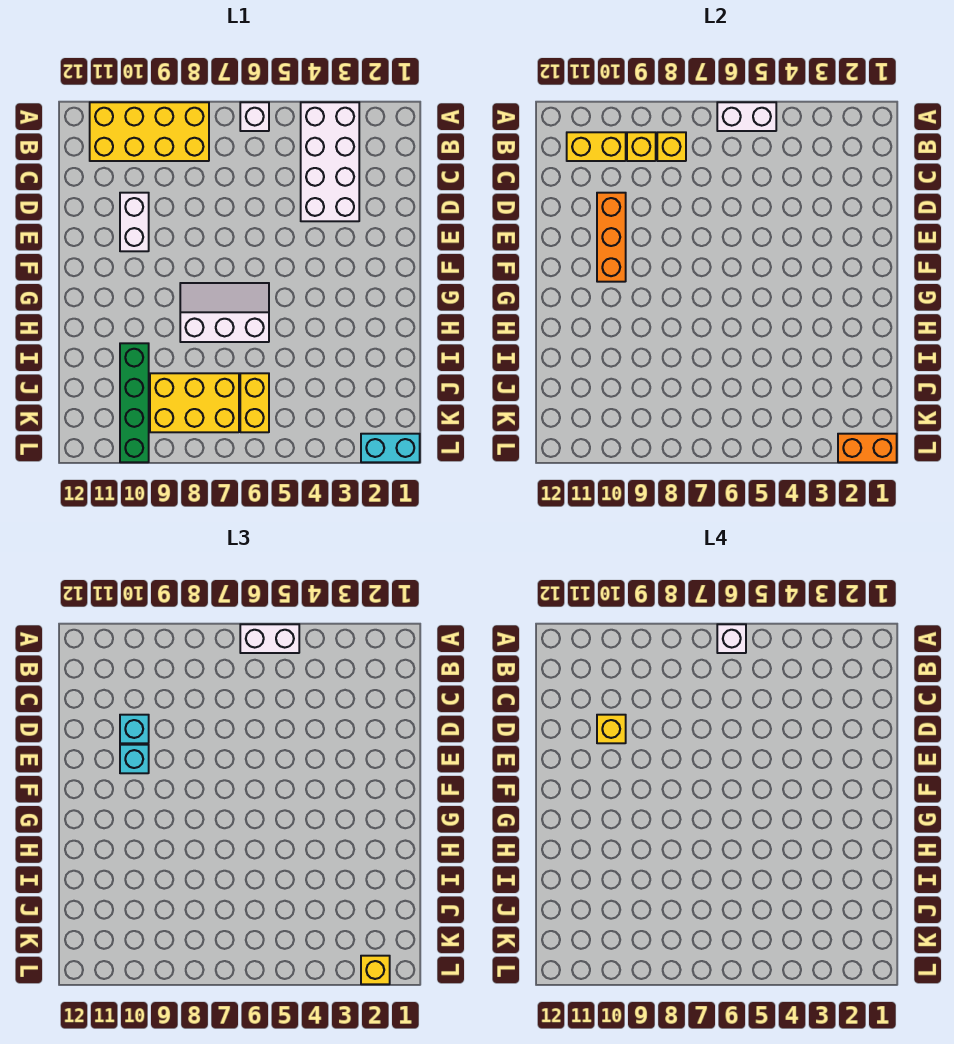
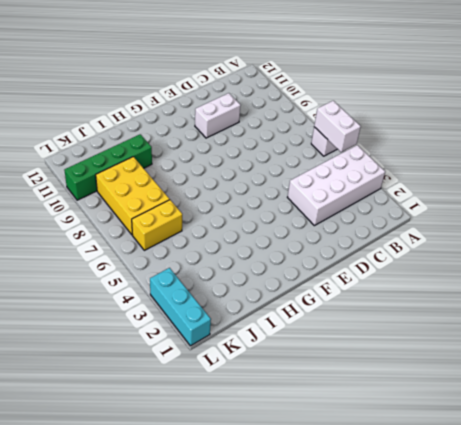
cyan brick L1:L3 level 1 -> cyan brick L1:L2 level 1
none -> yellow brick A8:B11 level 1
none -> white slope G6:H8 level 1 top H
none -> yellow brick B8 level 2

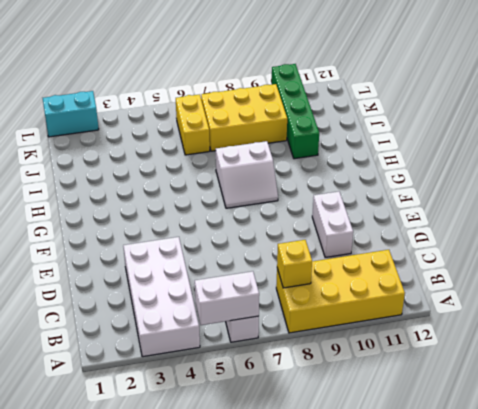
white slope G7:H8 level 1 top H -> white slope G6:H8 level 1 top H
none -> yellow brick B9 level 2
none -> yellow brick B10:B11 level 2
none -> orange brick D10:F10 level 2

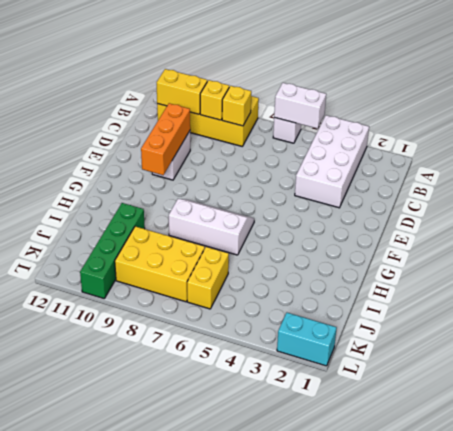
none -> orange brick L1:L2 level 2
none -> white brick A5:A6 level 3
none -> cyan brick D10 level 3

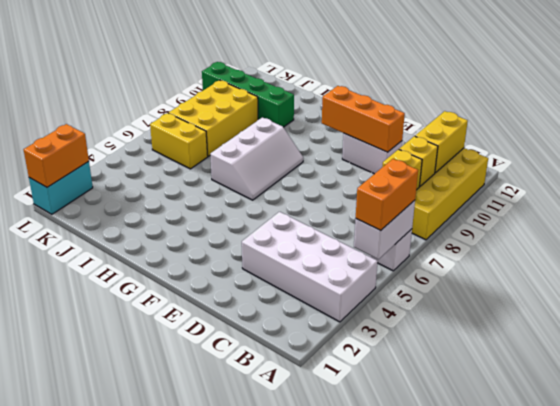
orange brick A5:A6 level 3 -> white brick A5:A6 level 3
none -> cyan brick D10 level 3
none -> cyan brick E10 level 3
none -> yellow brick L2 level 3

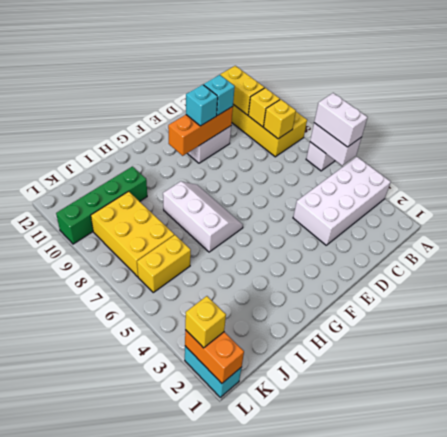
none -> white brick A6 level 4
none -> yellow brick D10 level 4

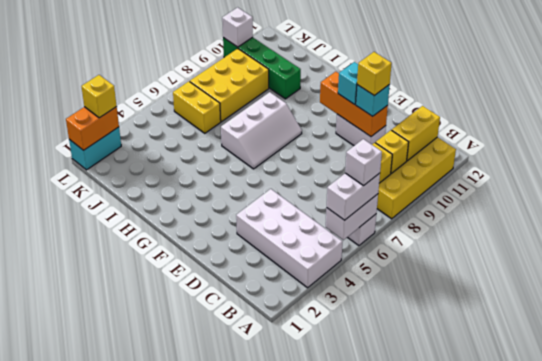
white brick L10 level 2 -> none

